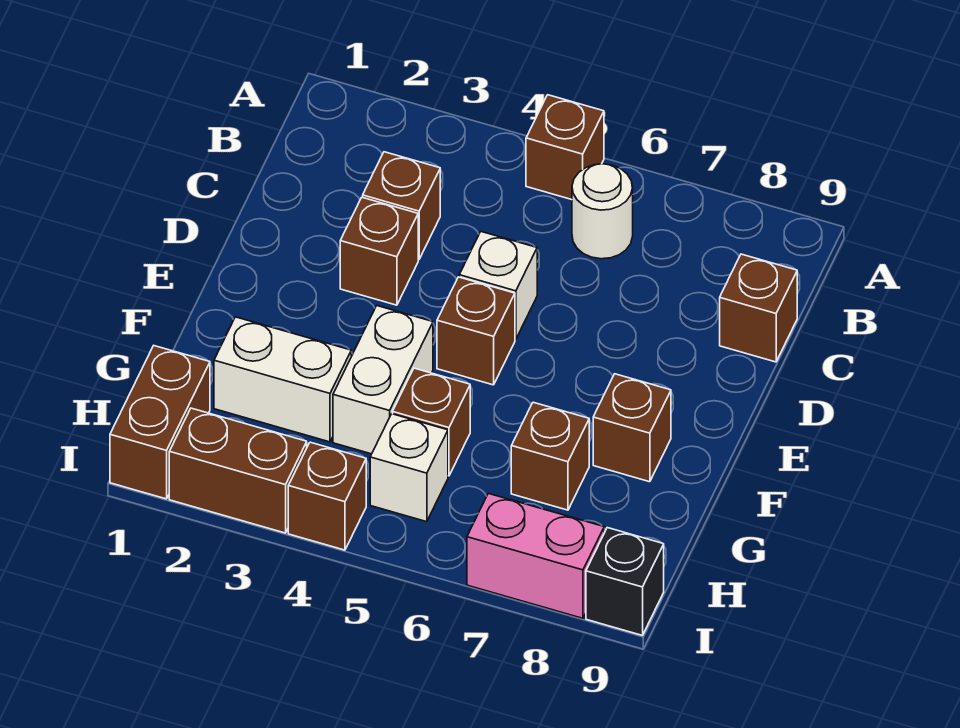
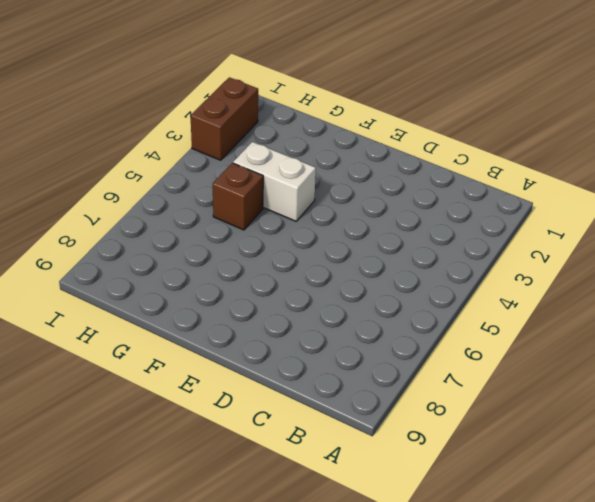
none -> brown brick A5 level 1
none -> white round brick B6 level 1
none -> brown brick C3 level 1

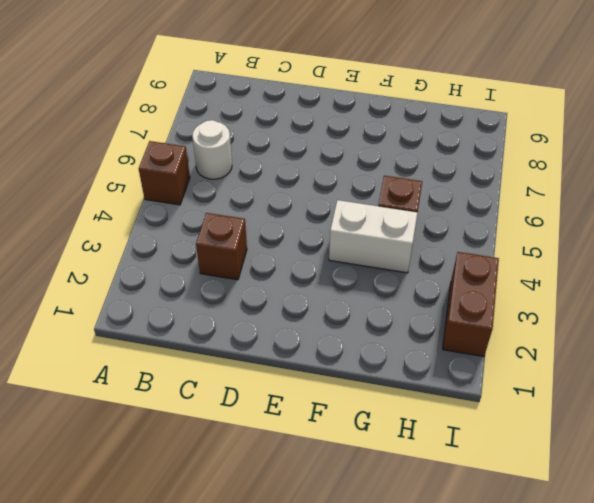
none -> brown brick C9 level 1
none -> brown brick D3 level 1
none -> white brick D5 level 1

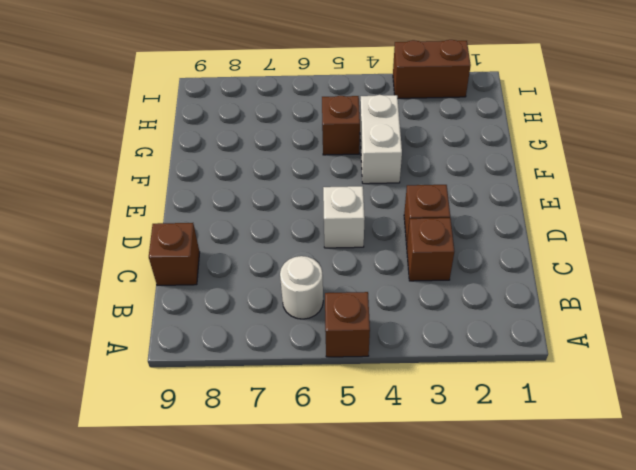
none -> brown brick E5 level 1
none -> brown brick F8 level 1
none -> white brick G2:G3 level 1

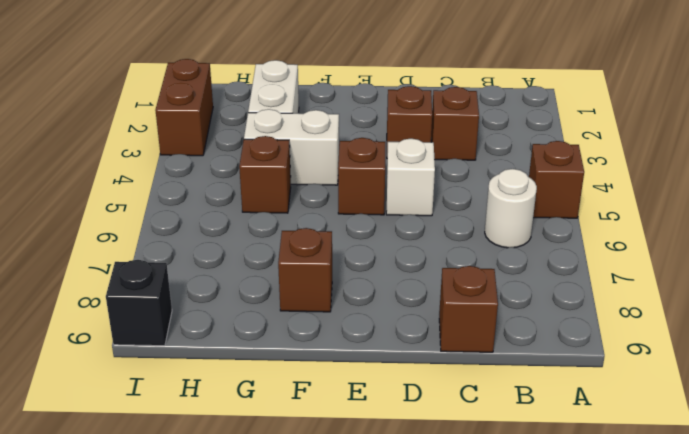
none -> brown brick G7 level 1
none -> brown brick H1:I1 level 1
none -> white brick H5 level 1

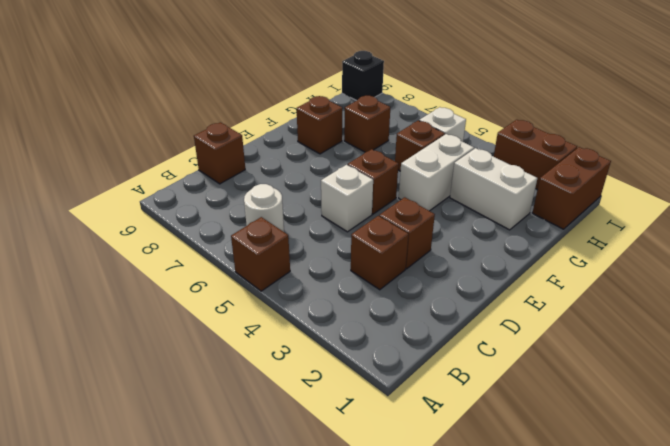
none -> brown brick I4 level 1
none -> pink brick I7:I8 level 1

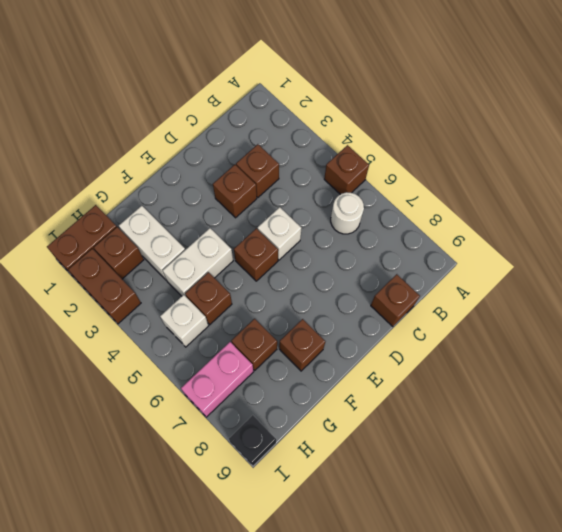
brown brick H2 level 1 -> brown brick I4 level 1
pink brick H7:I7 level 1 -> pink brick I7:I8 level 1

